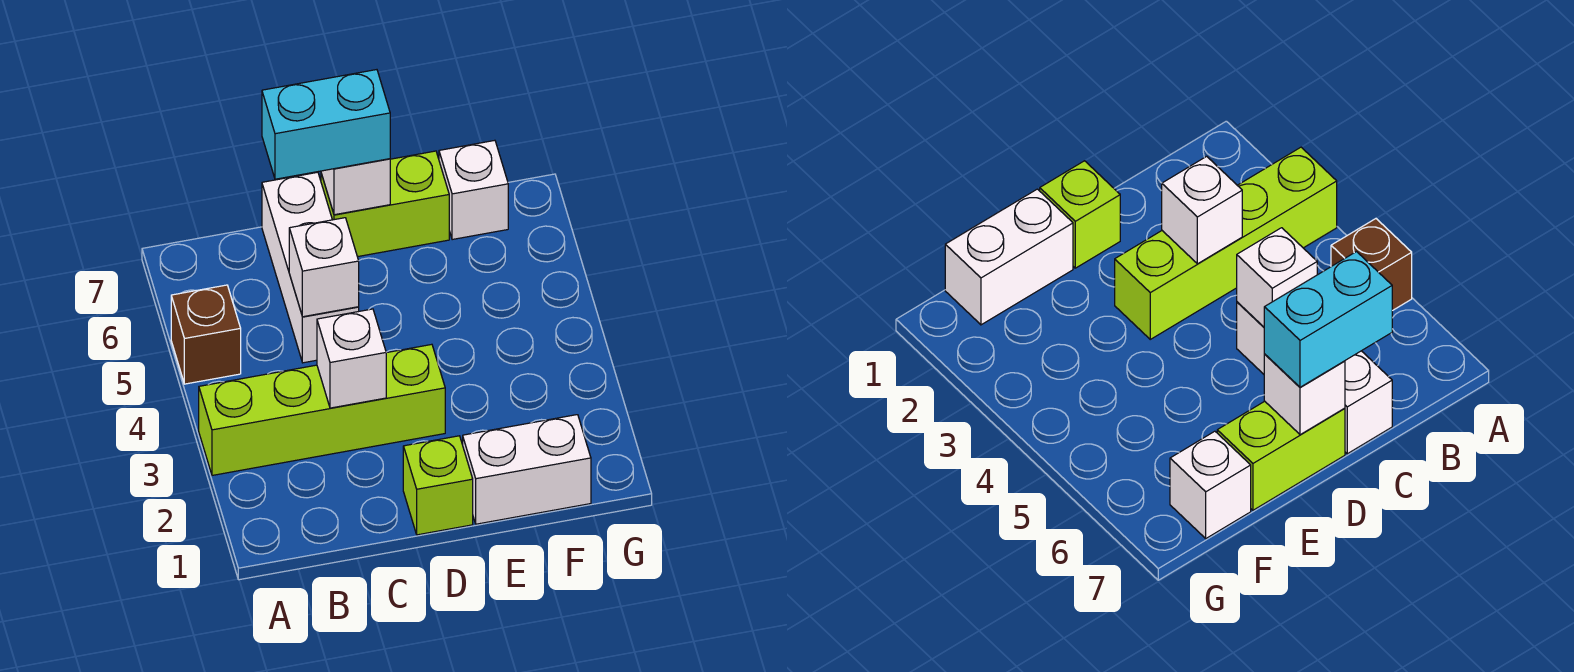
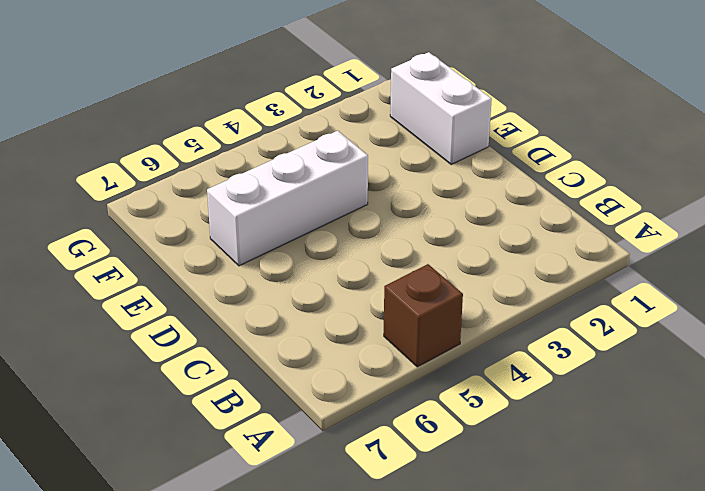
white brick E4:E6 level 1 -> white brick C5:C7 level 1
none -> lime brick A3:D3 level 1
none -> lime brick D1 level 1

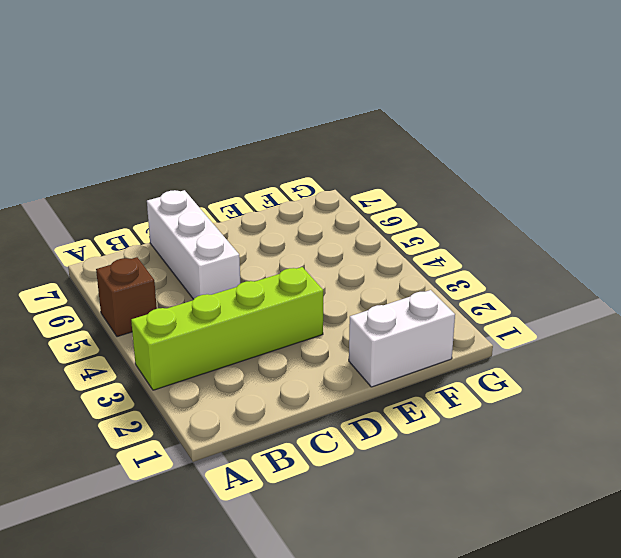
none -> lime brick D1 level 1
none -> lime brick D7:E7 level 1

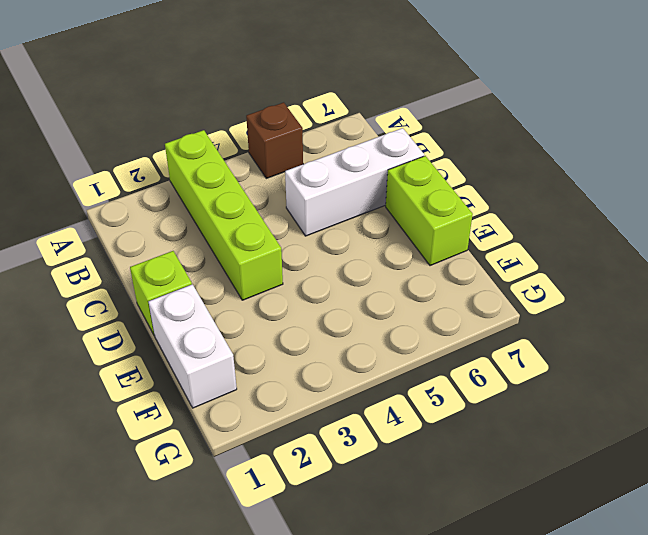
none -> white brick F7 level 1
none -> white brick C3 level 2

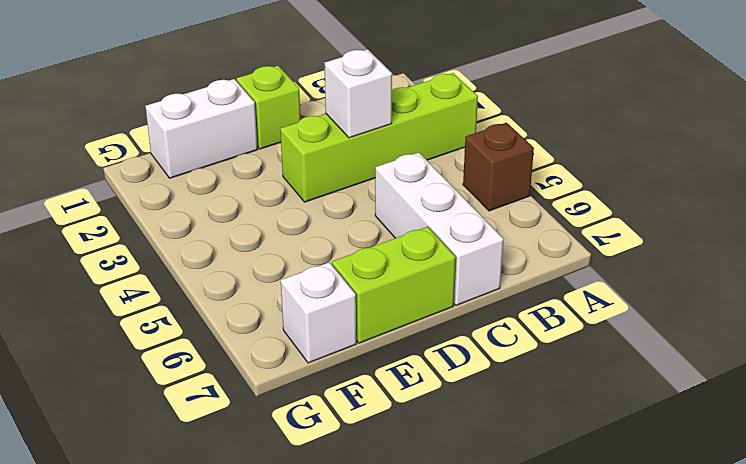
none -> white brick C5 level 2
none -> white brick D7 level 2

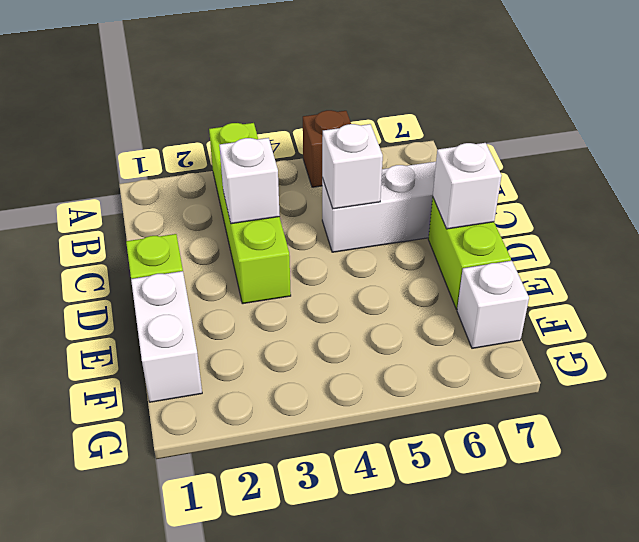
none -> cyan brick C7:D7 level 3

